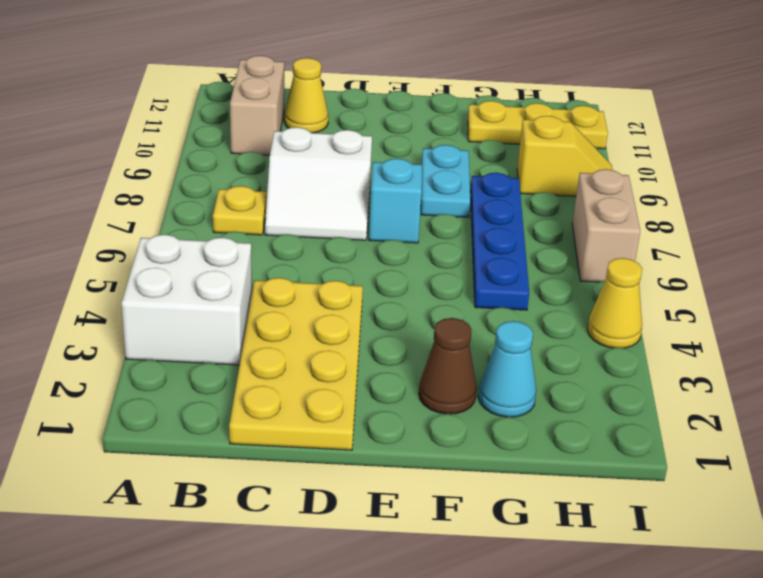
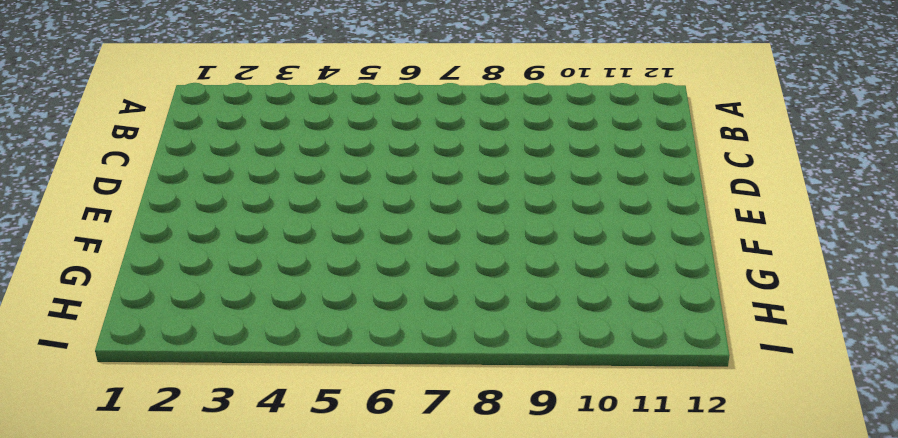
none -> white brick A3:B4 level 1
none -> yellow plate B7 level 1
none -> tan brick B10:B11 level 1

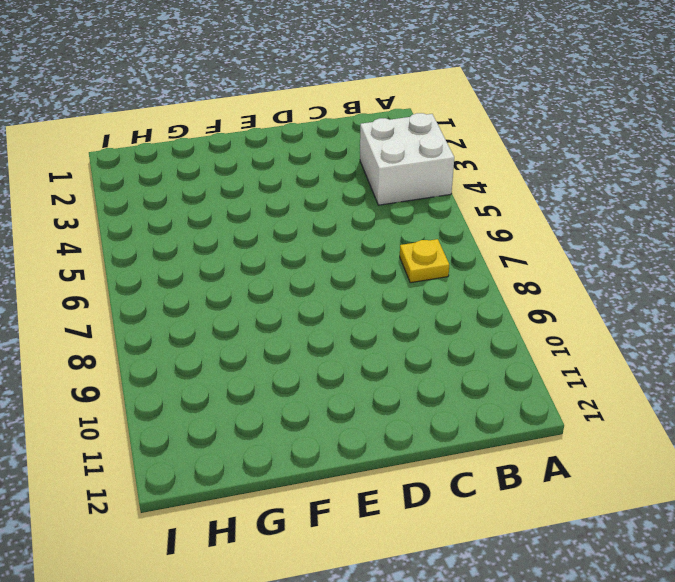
none -> tan brick B10:B11 level 1
none -> yellow plate C1:D4 level 1
none -> white slope C7:D8 level 1 top 8

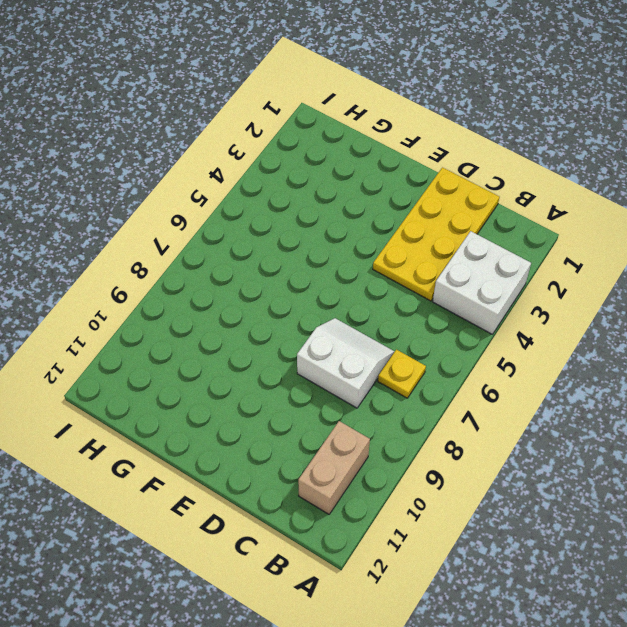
none -> yellow cone C11 level 1
none -> cyan brick E7 level 1
none -> brown cone F2 level 1

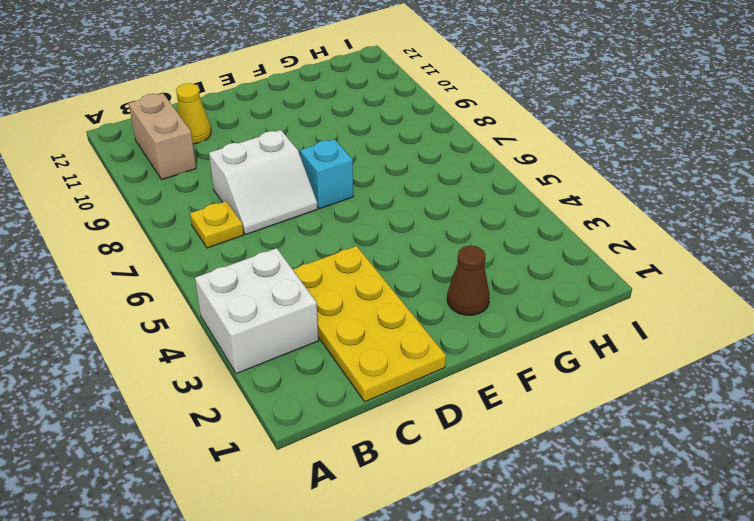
none -> cyan plate F8:F9 level 1
none -> cyan cone G2 level 1
none -> blue plate G5:G8 level 1

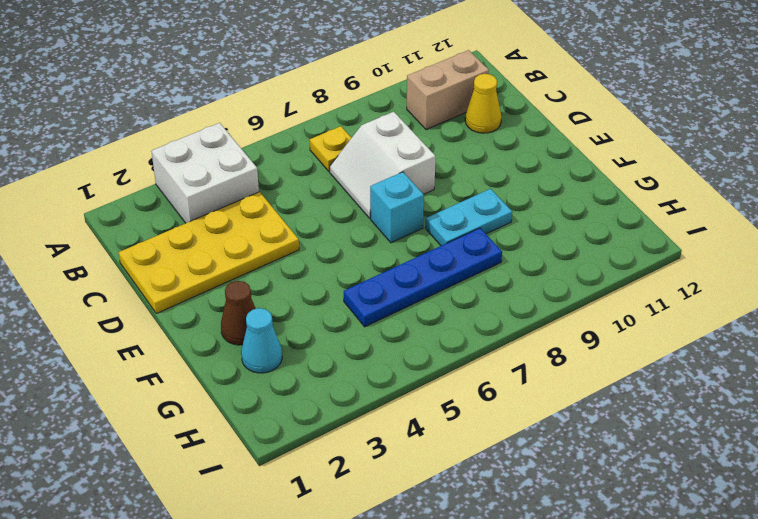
none -> yellow plate G11:I11 level 1
none -> yellow slope H9:I9 level 1 top H
none -> yellow cone I4 level 1

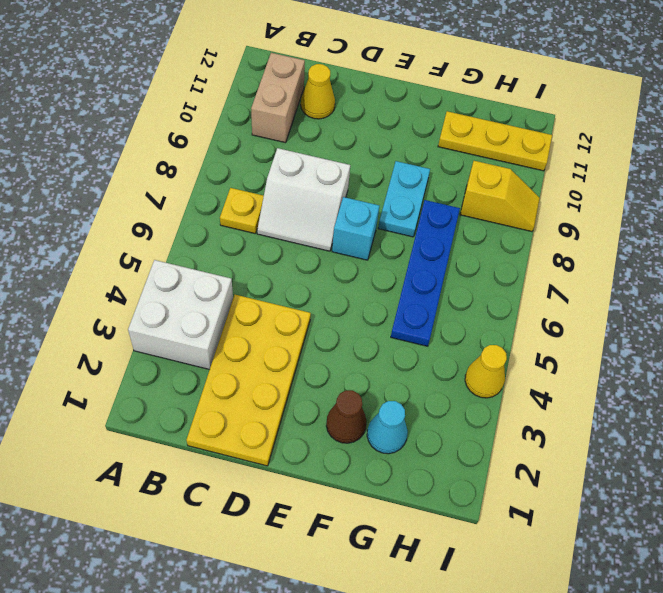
none -> tan brick I6:I7 level 1

